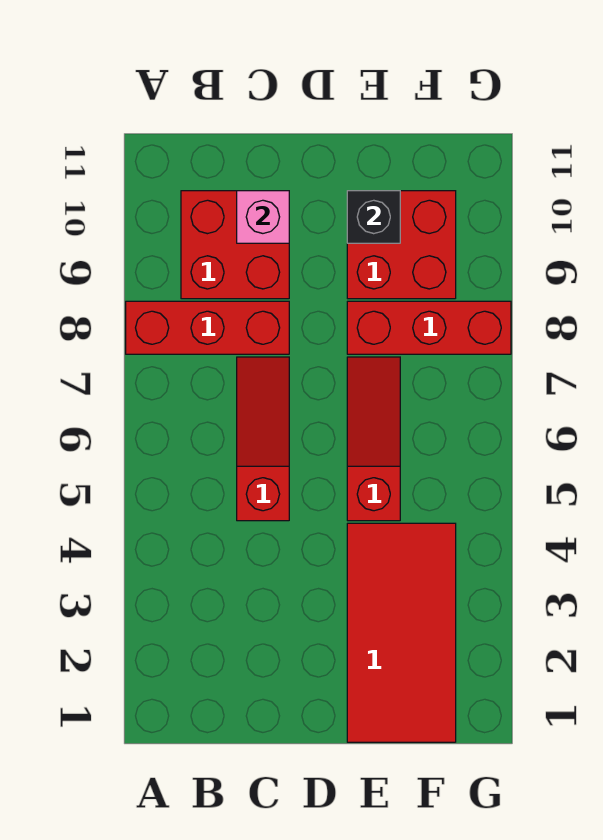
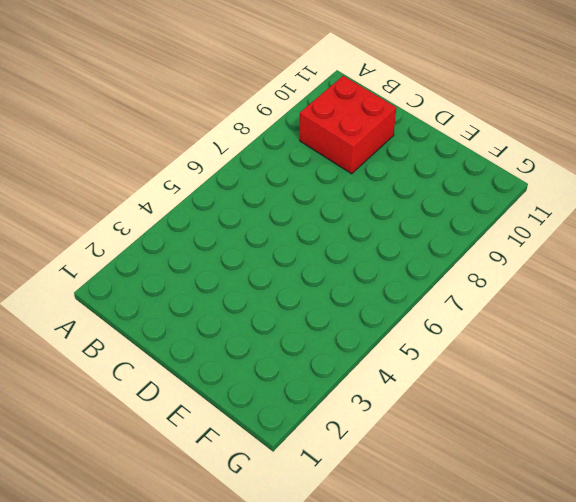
none -> red brick A8:C8 level 1
none -> red slope C5:C7 level 1 top 5

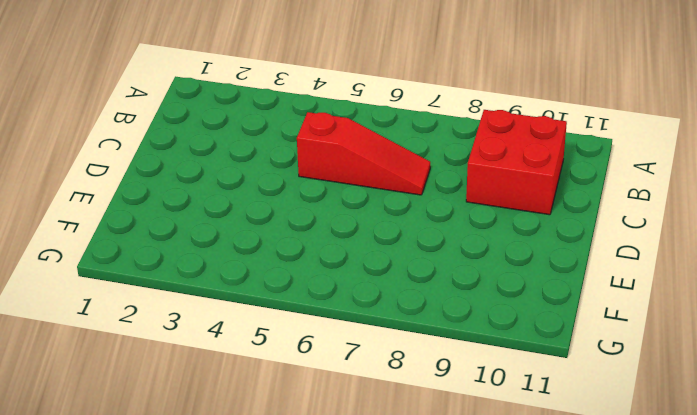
none -> red brick A8:C8 level 1
none -> red tile E1:F4 level 1

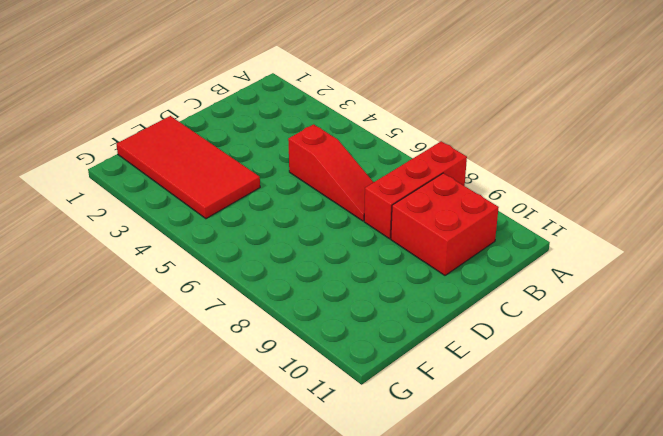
none -> red slope E5:E7 level 1 top 5
none -> red brick E8:G8 level 1

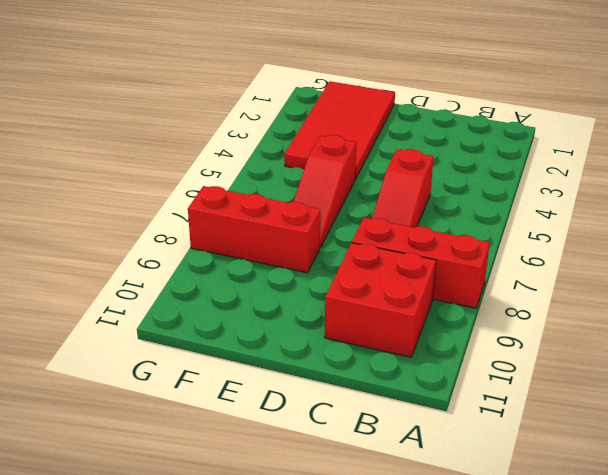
none -> red brick E9:F10 level 1
none -> pink brick C10 level 2

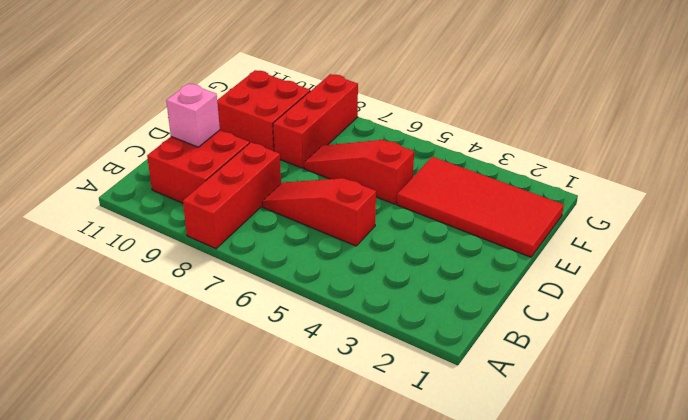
none -> black brick E10 level 2

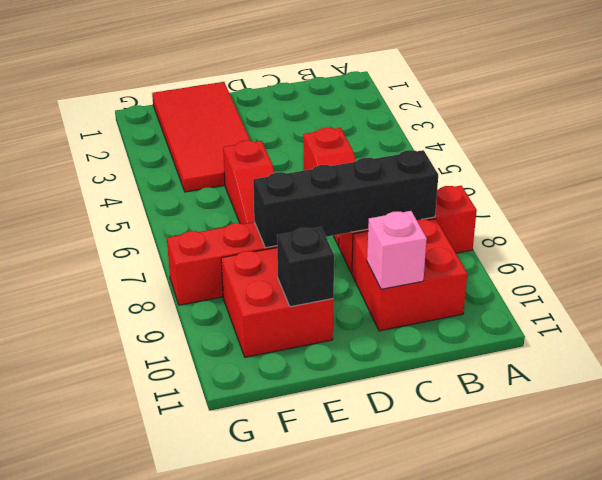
black brick B8:E8 level 2 -> none

